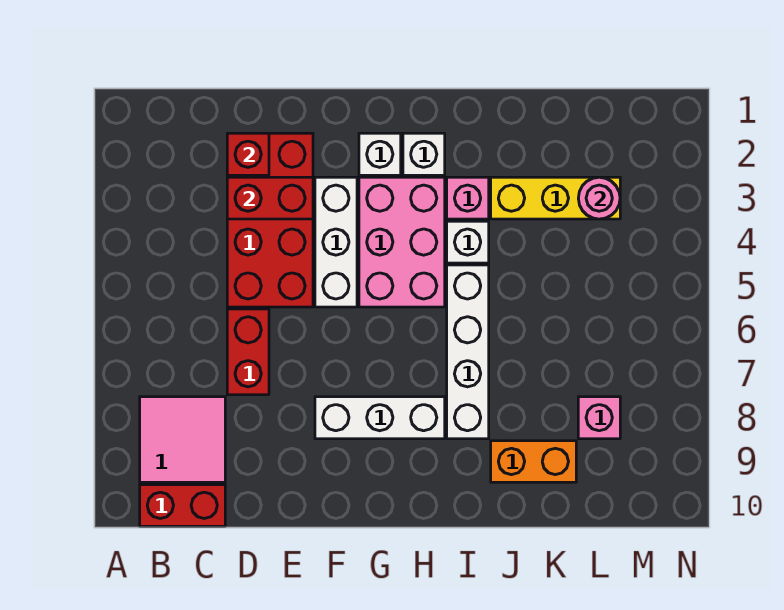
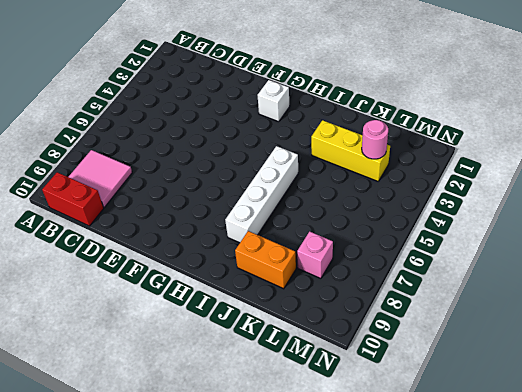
none -> red brick D2:E5 level 1
none -> red brick D6:D7 level 1
none -> white brick F3:F5 level 1

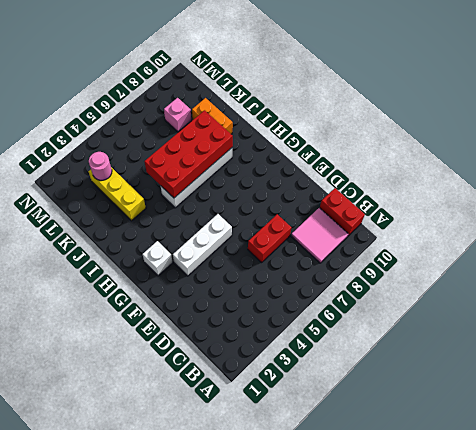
red brick I5:J8 level 2 -> red brick D2:E5 level 1
none -> white brick F8:H8 level 1
none -> pink brick G3:H5 level 1
none -> white brick H2 level 1

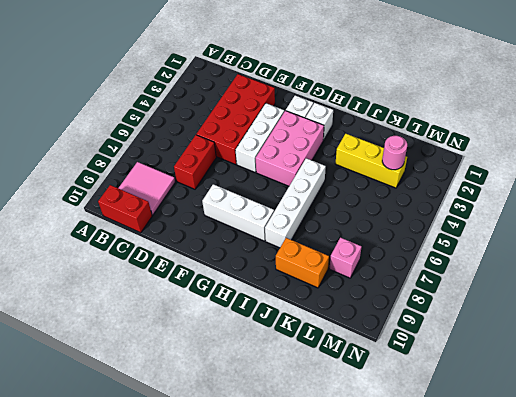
none -> pink brick I3 level 1
none -> white brick I4 level 1
none -> red brick D2 level 2

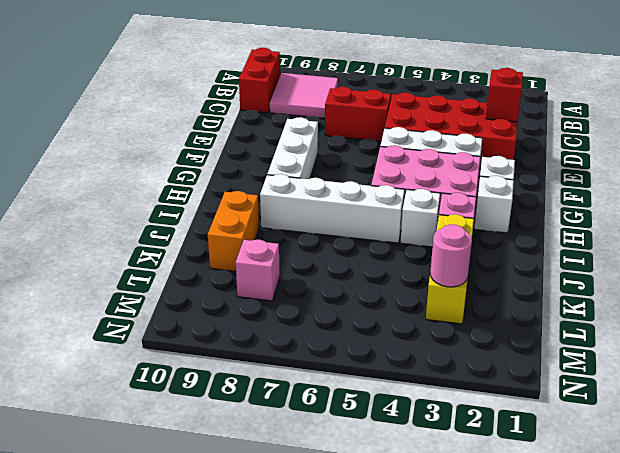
none -> red brick D3:E3 level 2

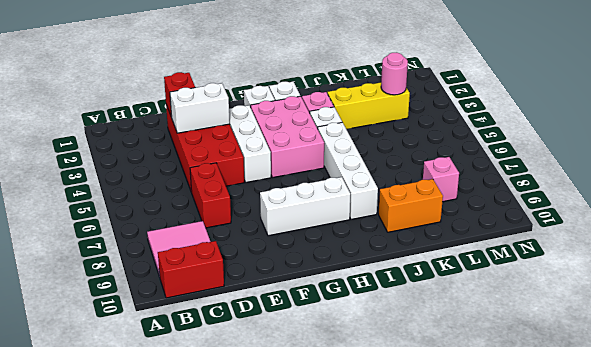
white brick D3:E3 level 2 -> red brick D3:E3 level 2

